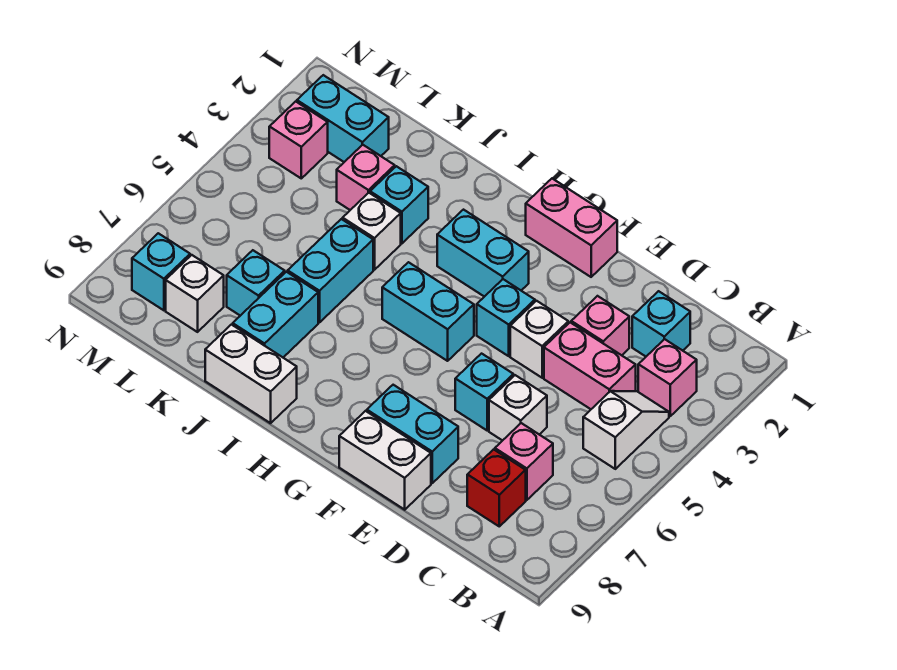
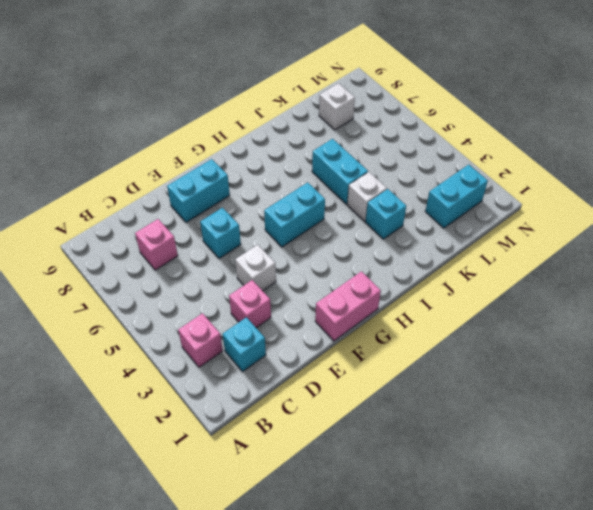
none -> white slope B4:B5 level 1 top 5
none -> pink brick C4:D4 level 1
none -> red brick C8 level 1

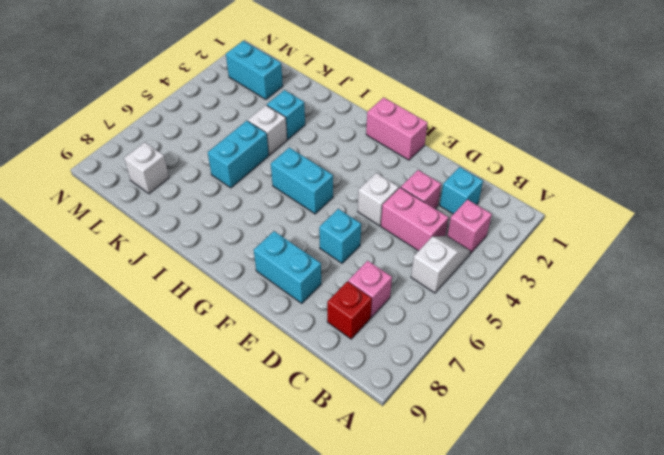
none -> white brick D6 level 1
none -> white brick E9:F9 level 1
none -> cyan brick F4 level 1

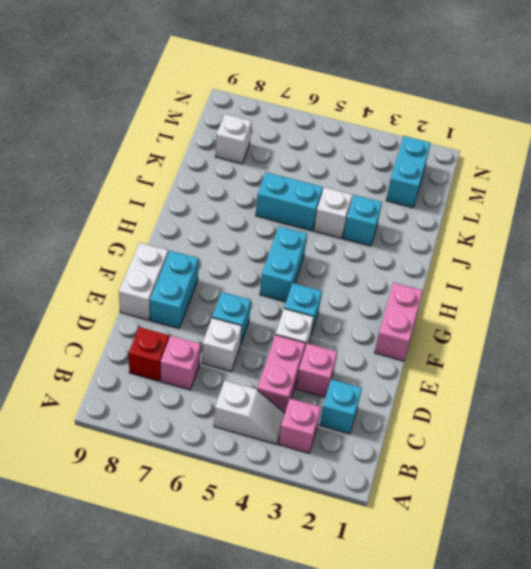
none -> cyan brick G3:H3 level 1
none -> white brick I9:J9 level 1
none -> cyan brick J7:J8 level 1

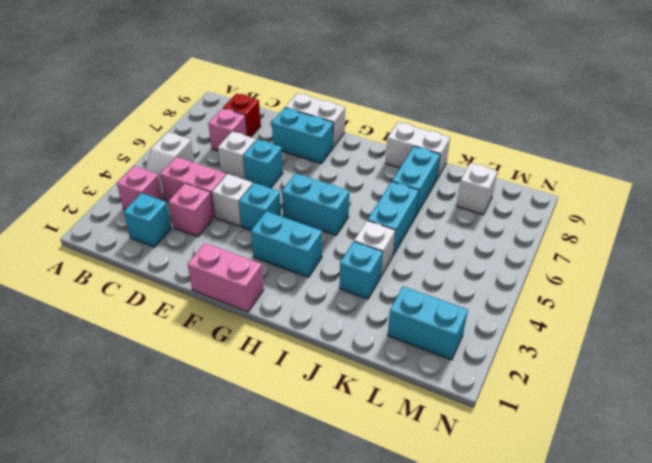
none -> pink brick K3 level 1
none -> cyan brick K7 level 1
none -> pink brick M3 level 1

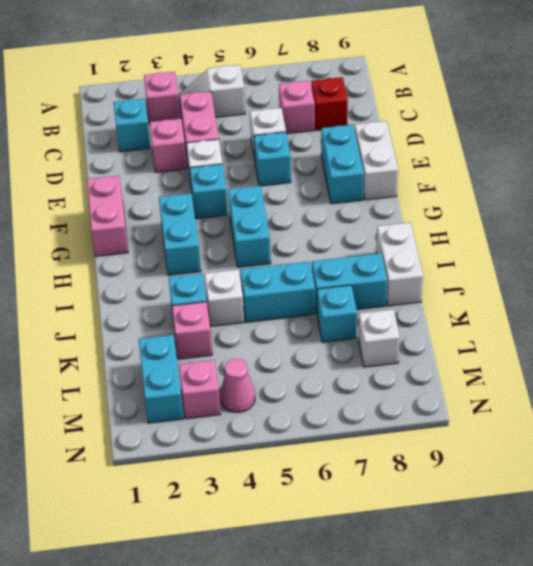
pink cone M4 level 1 -> none
none -> cyan brick M8 level 1

